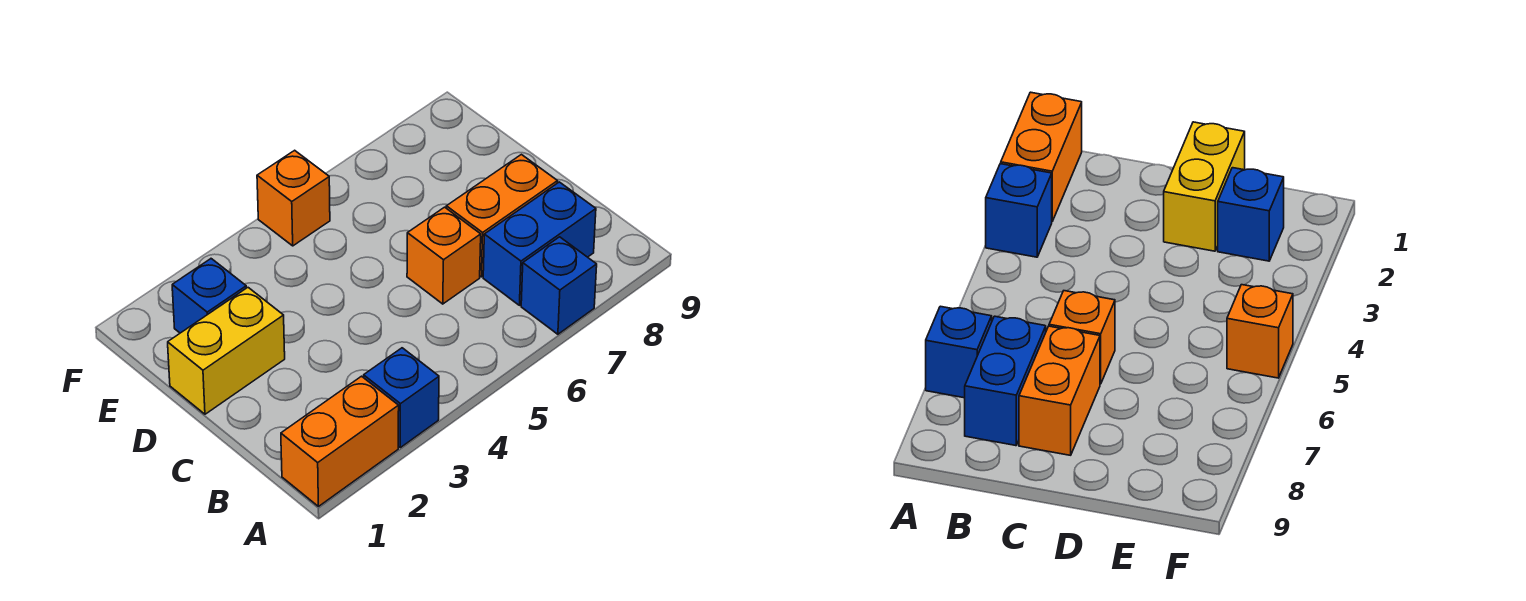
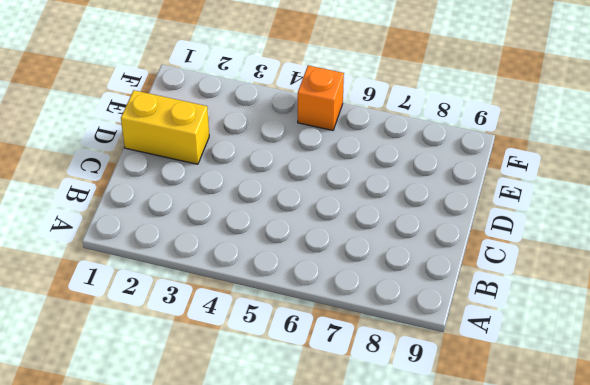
none -> orange brick A1:A2 level 1
none -> blue brick A3 level 1

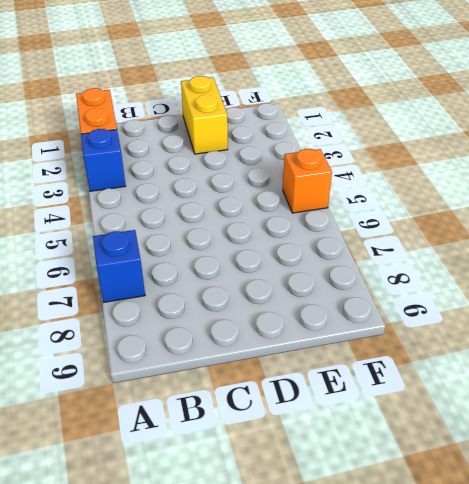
none -> blue brick B7:B8 level 1
none -> orange brick C6 level 1

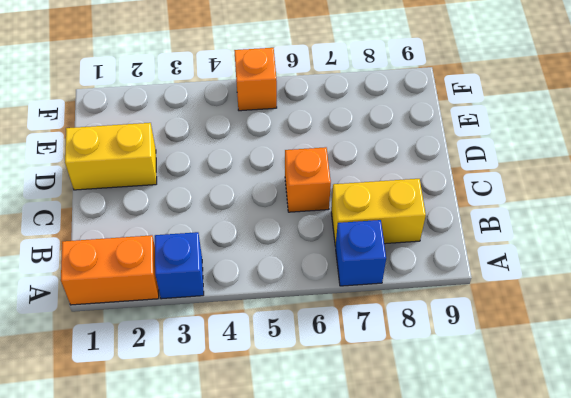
yellow brick B7:B8 level 1 -> blue brick B7:B8 level 1
none -> orange brick C7:C8 level 1
none -> blue brick E2 level 1

